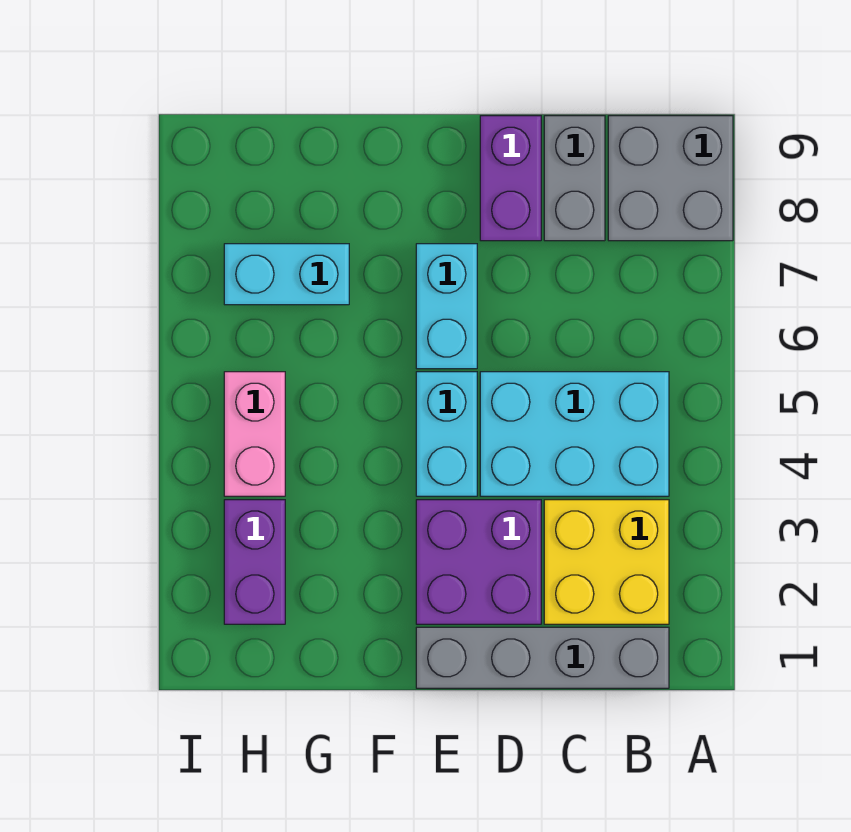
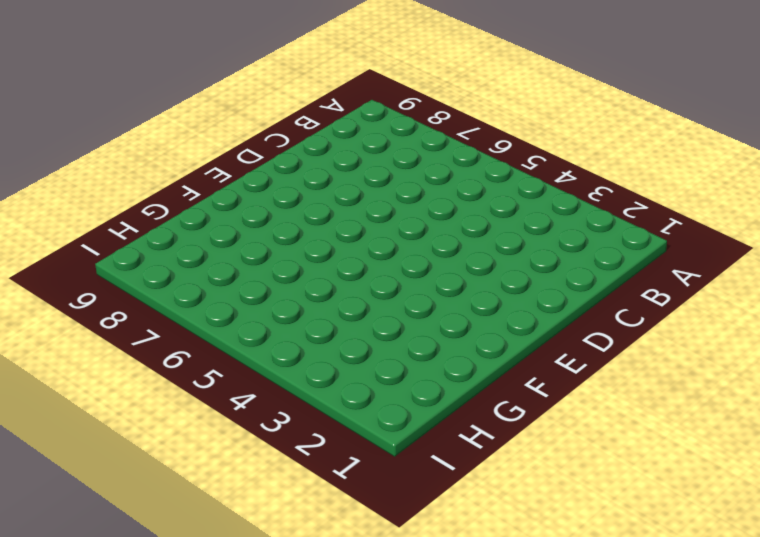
none -> grey brick A8:B9 level 1
none -> grey brick B1:E1 level 1
none -> yellow brick B2:C3 level 1

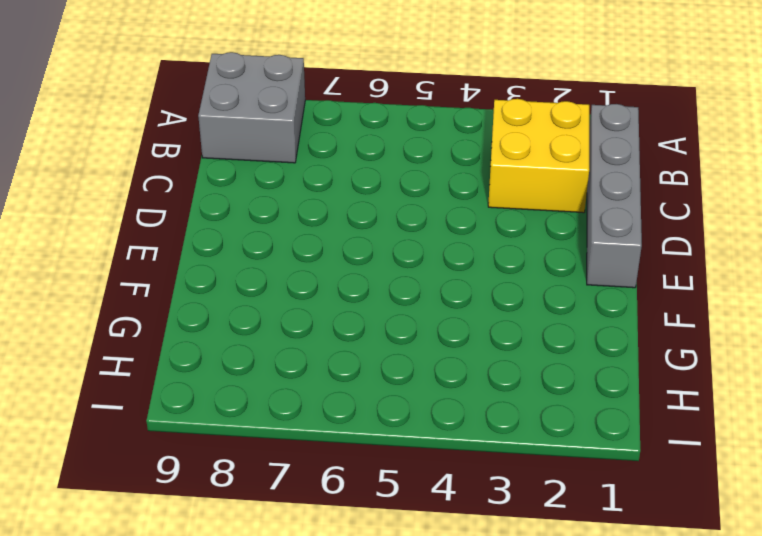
none -> cyan brick B4:D5 level 1
none -> grey brick C8:C9 level 1
none -> purple brick D2:E3 level 1

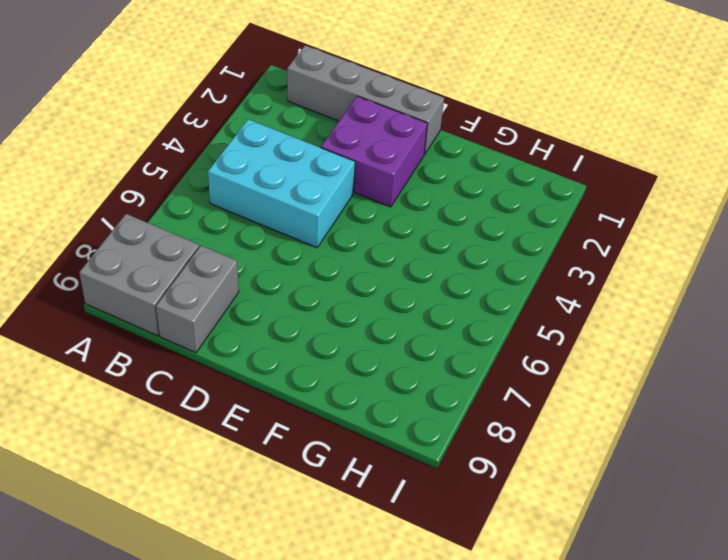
none -> yellow brick B2:C3 level 1
none -> purple brick D8:D9 level 1
none -> cyan brick E4:E5 level 1

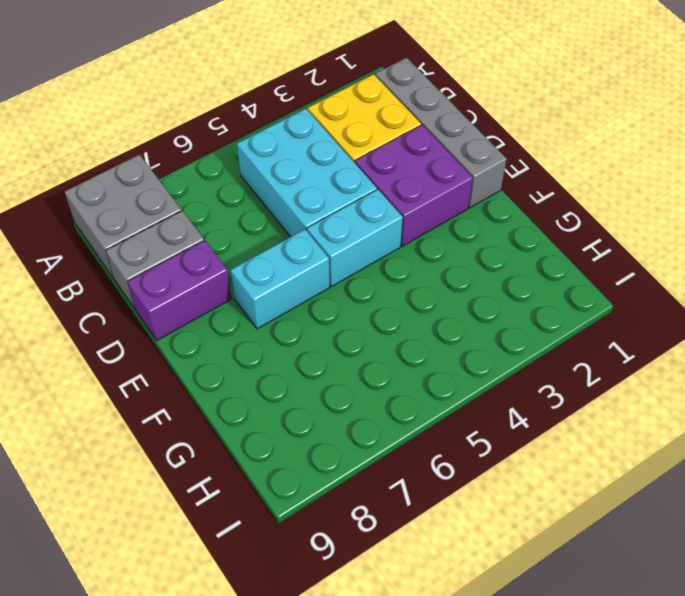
none -> cyan brick G7:H7 level 1
none -> purple brick H2:H3 level 1
none -> pink brick H4:H5 level 1

